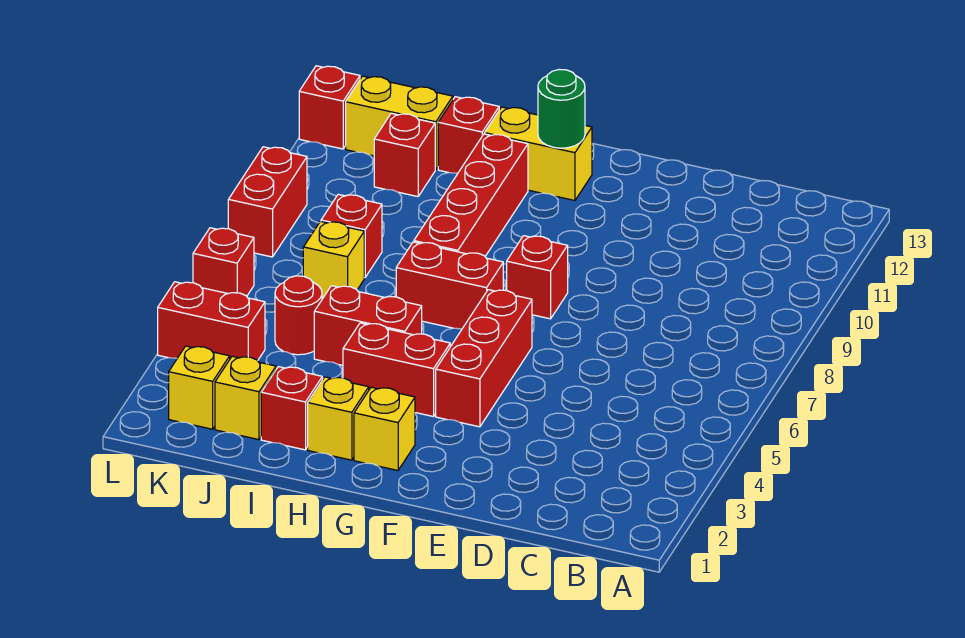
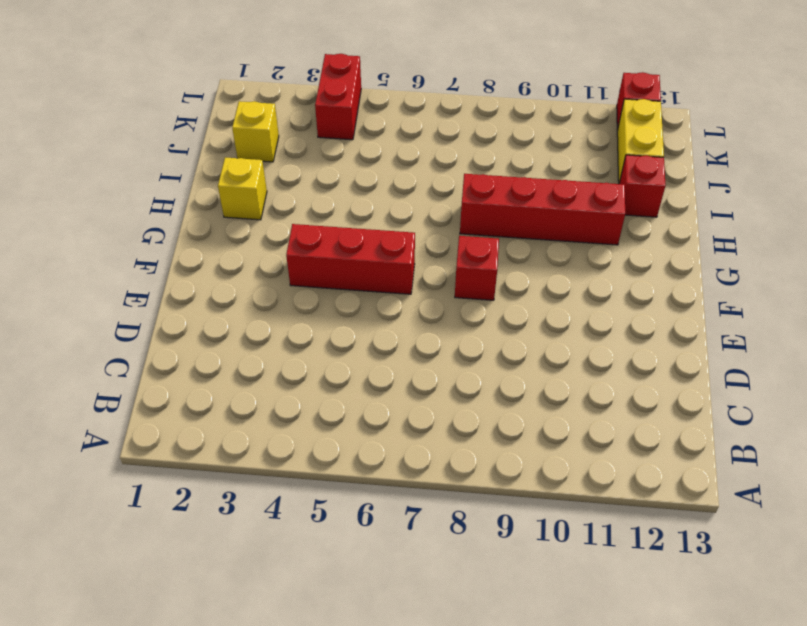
none -> yellow brick G2 level 1
none -> red brick G4:H4 level 1
none -> red brick G7:H7 level 1

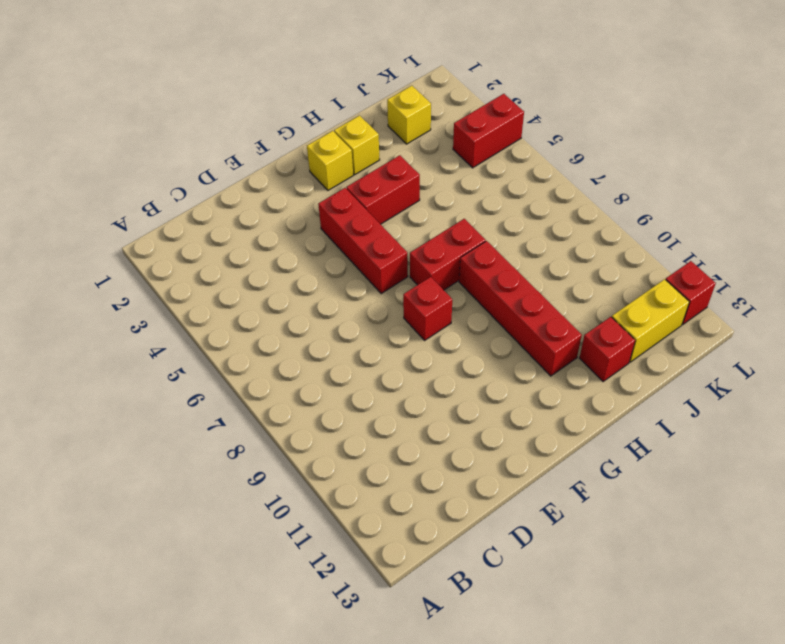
none -> yellow brick G12:H12 level 1
none -> red brick H5:I5 level 1
none -> red brick I2 level 1

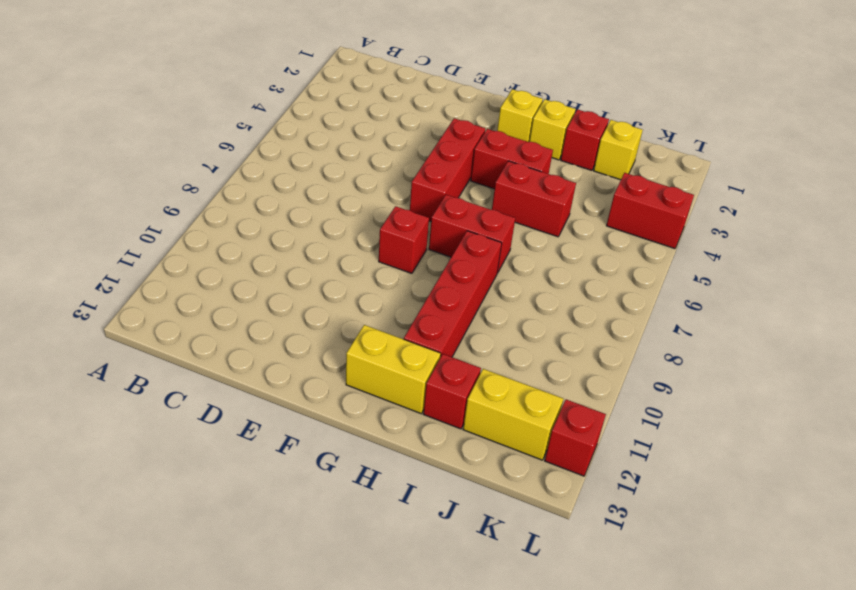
none -> red round brick J5 level 1
none -> yellow brick J7 level 1
none -> red brick J8 level 1

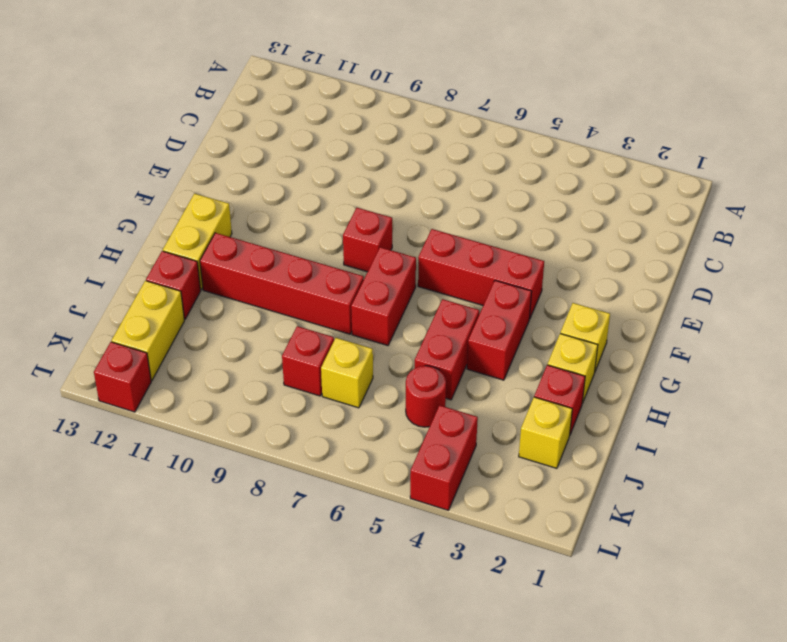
none -> red brick J11 level 1
none -> yellow brick K2 level 1
none -> red brick L6 level 1

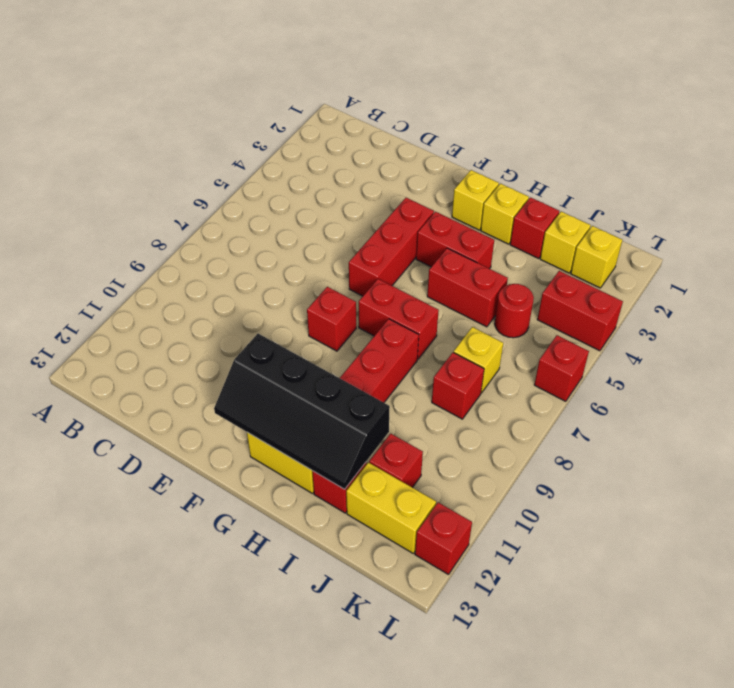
black slope F11:I12 level 2 top 11 -> green round brick G12 level 2
none -> red brick L8:L9 level 1

